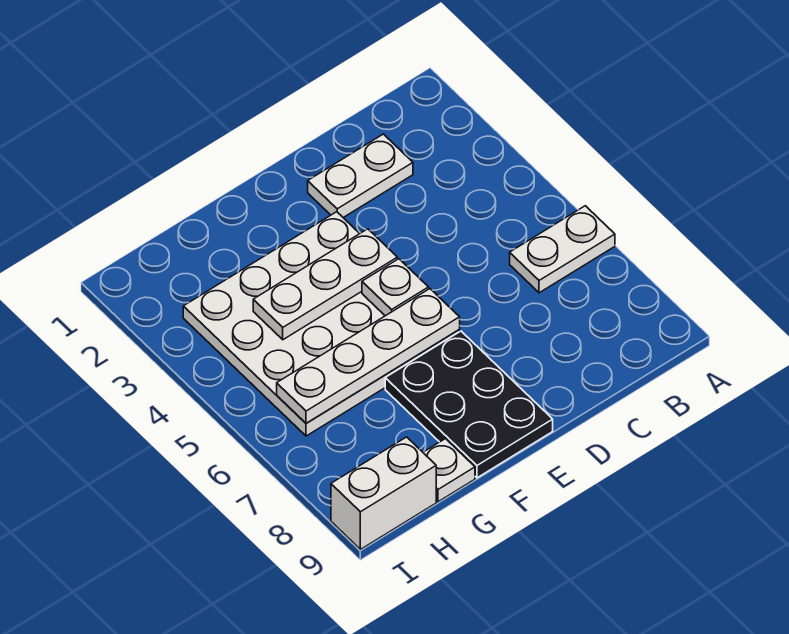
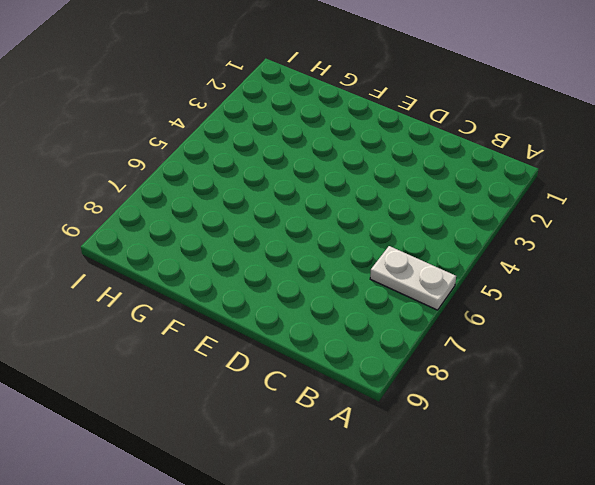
none -> white plate C2:D2 level 1
none -> white plate E3:H6 level 1

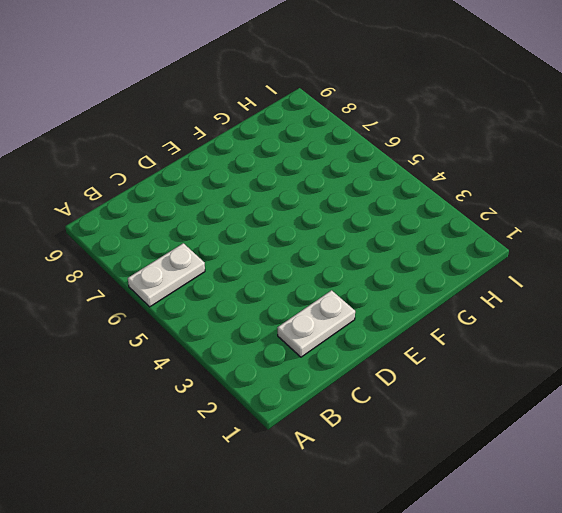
none -> white plate E3:H6 level 1
none -> black plate E7:F9 level 1

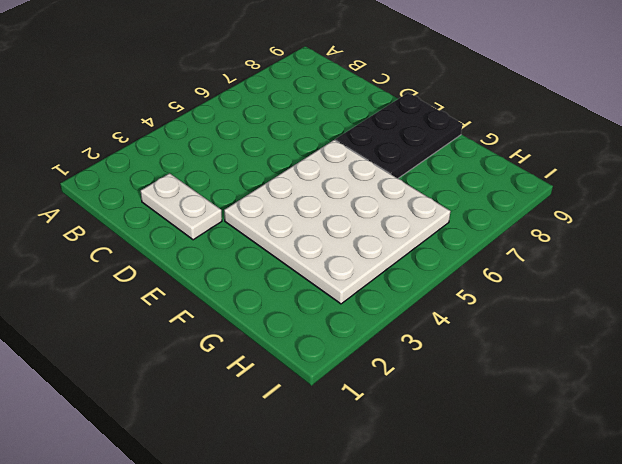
none -> white plate A6:B6 level 1
none -> white plate G9 level 1

